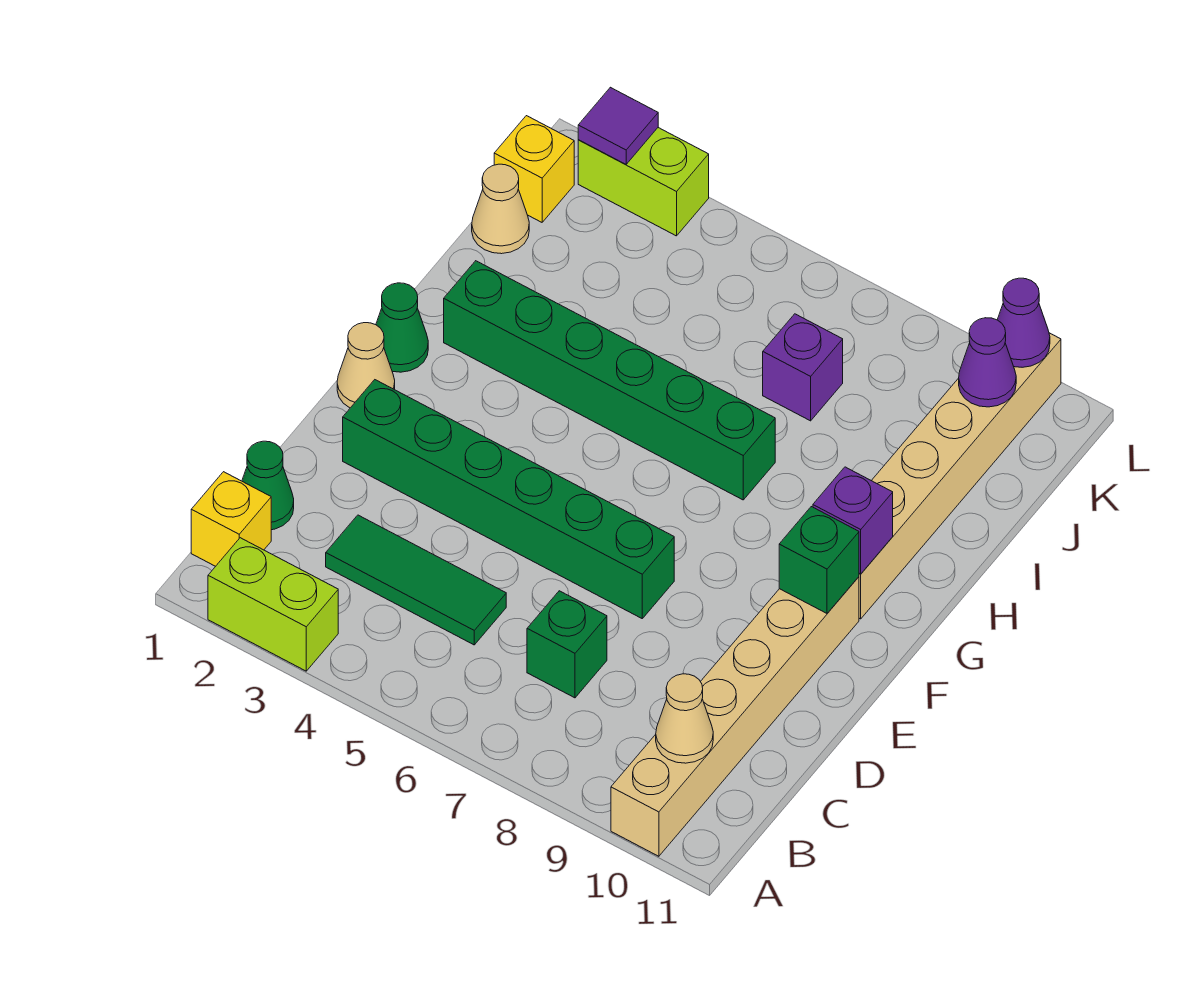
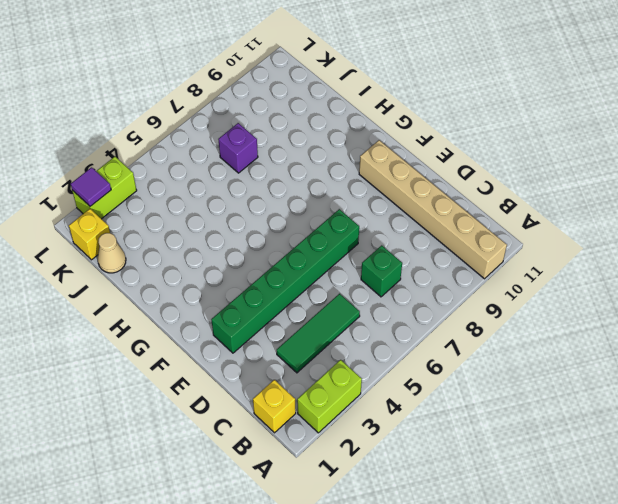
none -> green cone C1 level 1
none -> tan cone F1 level 1
none -> green cone G1 level 1

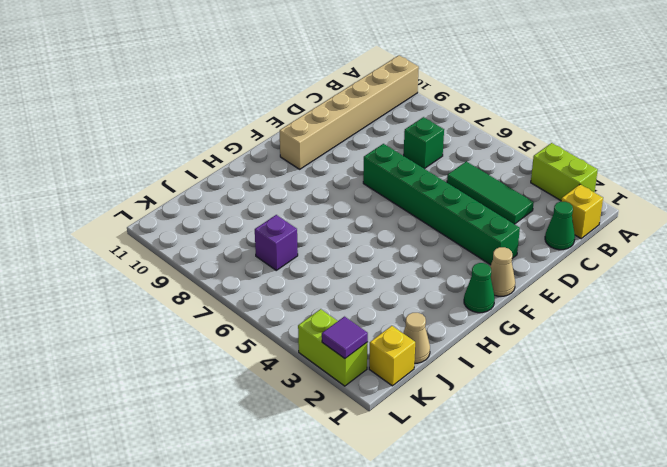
none -> tan brick G10:L10 level 1
none -> green brick H2:H7 level 1
none -> tan cone B10 level 2

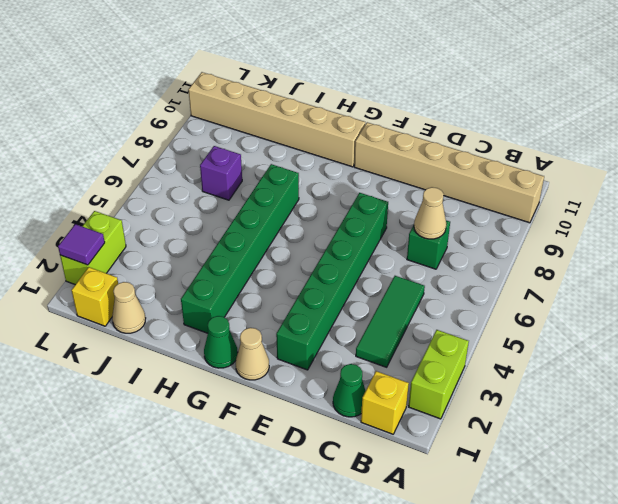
tan cone C7 level 2 -> tan cone B10 level 2
none -> green brick F10 level 2
none -> purple brick G10 level 2
none -> purple cone K10 level 2

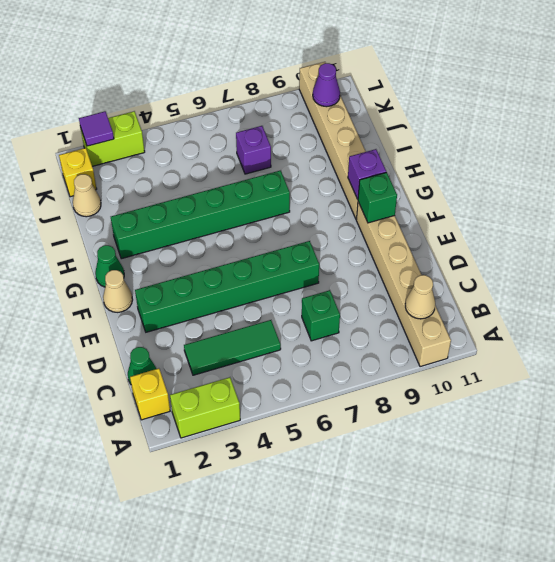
none -> purple cone L10 level 2

